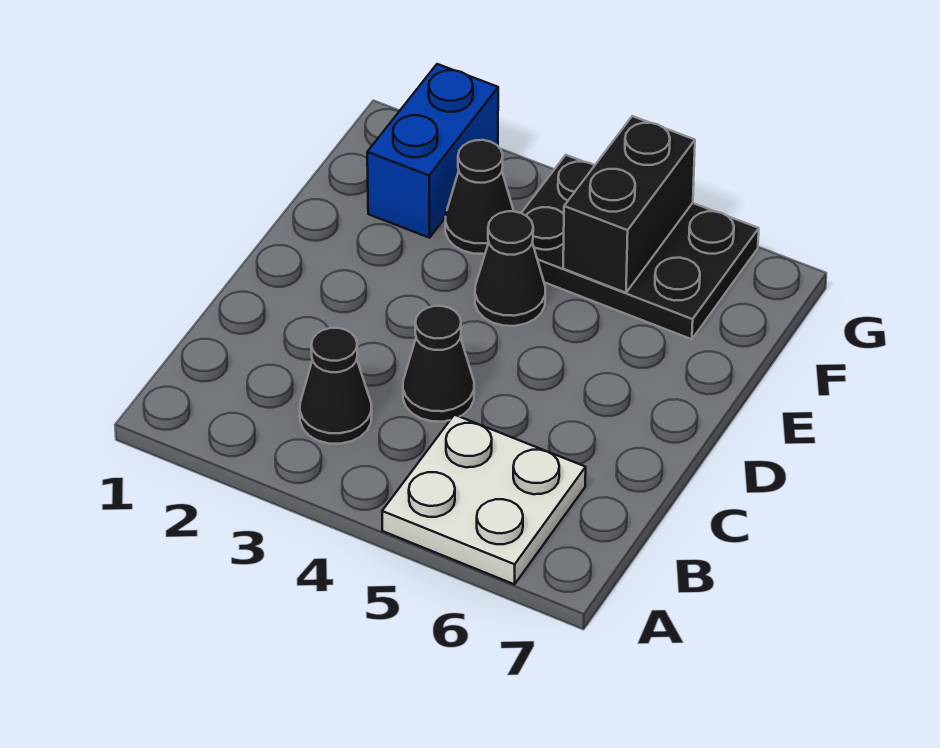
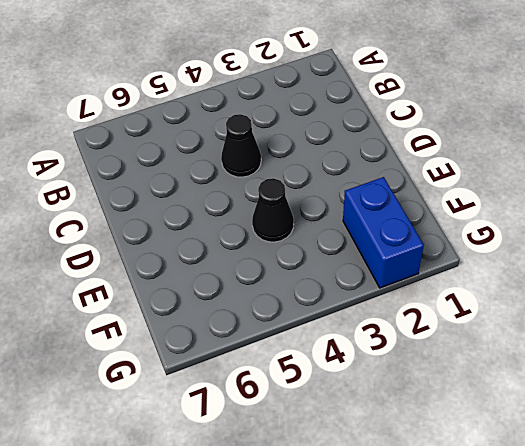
none -> white plate A5:B6 level 1
none -> black cone B3 level 1

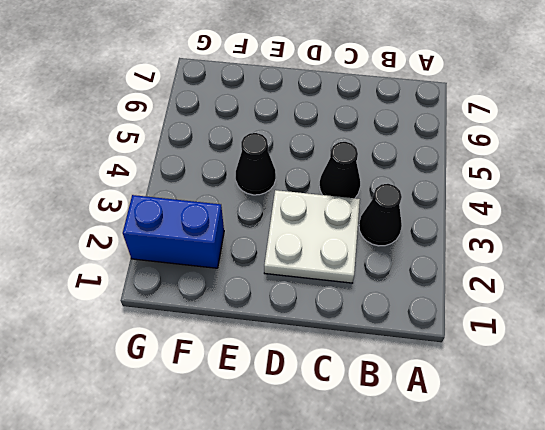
white plate C2:D3 level 1 -> white plate A5:B6 level 1
none -> black cone F3 level 1
none -> black plate F4:G6 level 1

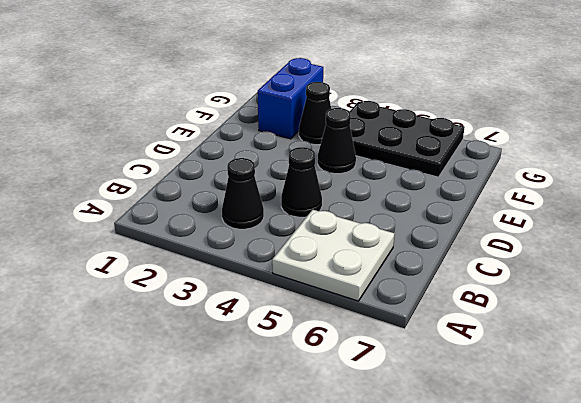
none -> black brick F5:G5 level 2

